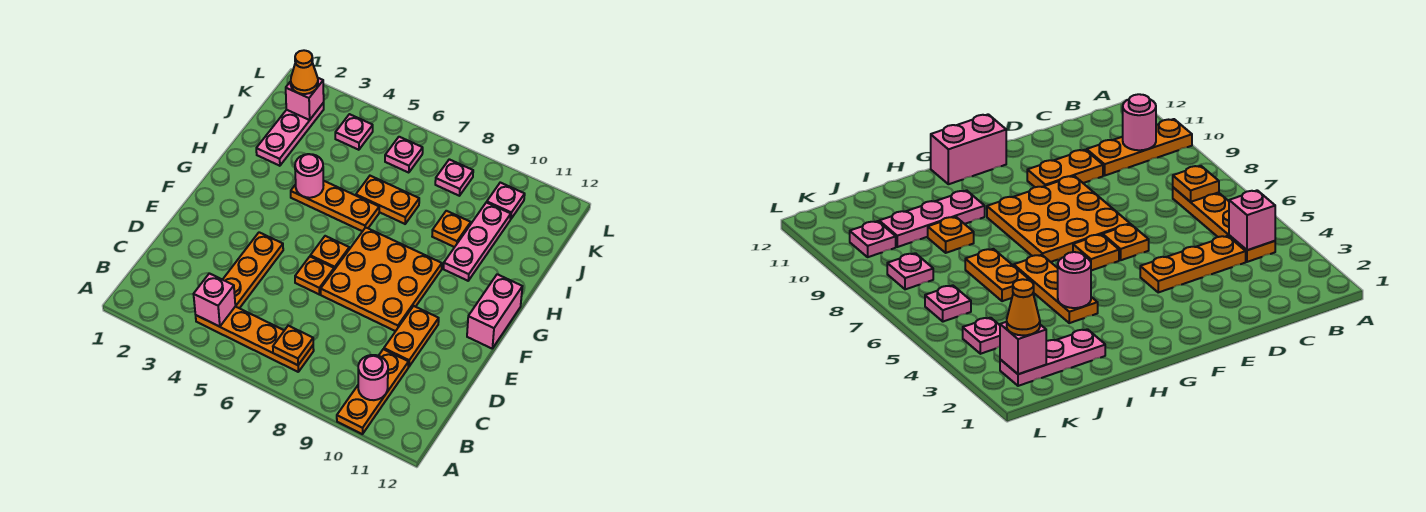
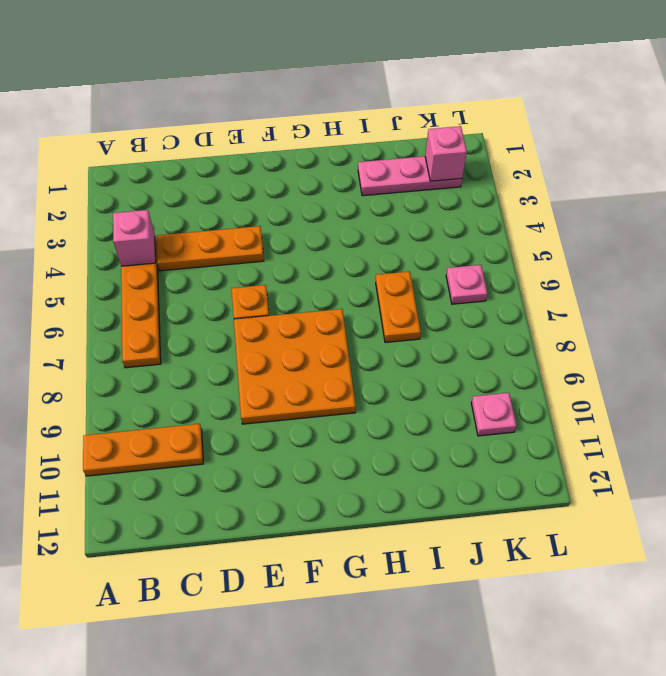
none -> orange plate D10:E10 level 1
none -> orange plate F6 level 1
none -> pink brick F12:G12 level 1

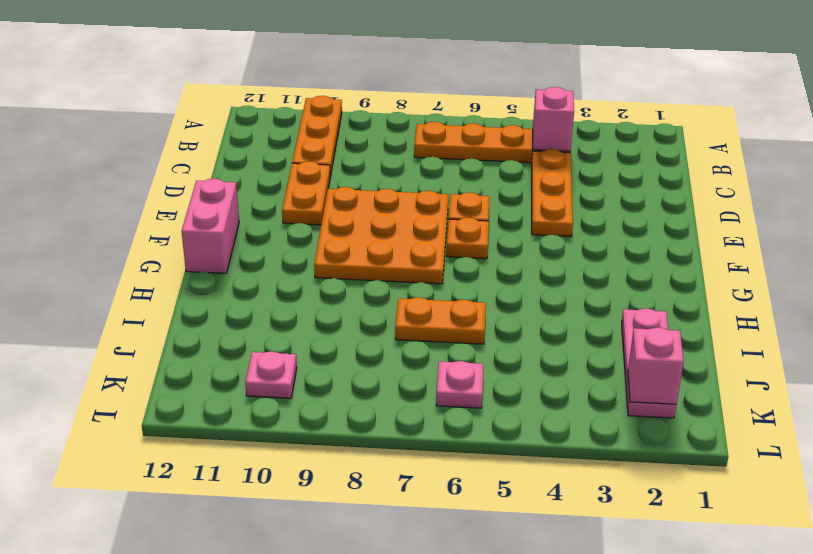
none -> orange plate H4:H6 level 1
none -> pink plate H10:J10 level 1
none -> orange plate I9 level 1

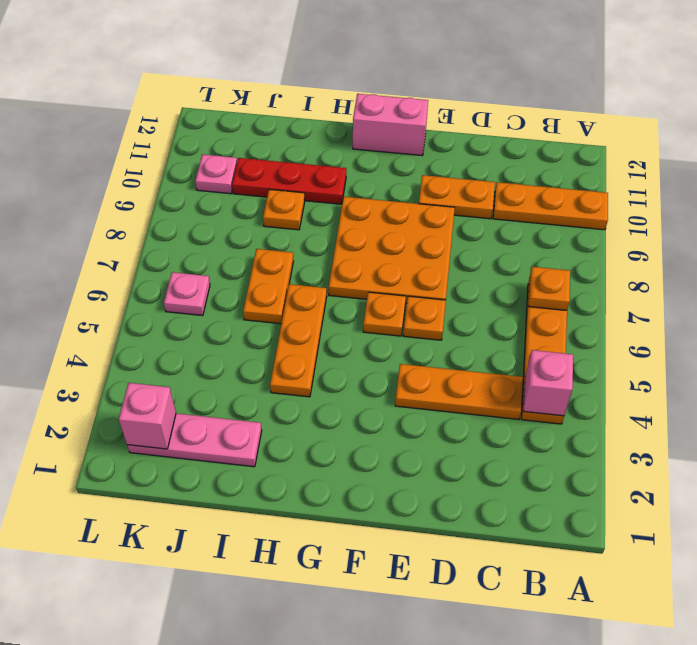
red plate H10:J10 level 1 -> pink plate H10:J10 level 1
none -> pink plate K4 level 1
none -> pink plate K8 level 1
none -> pink round brick B10 level 2

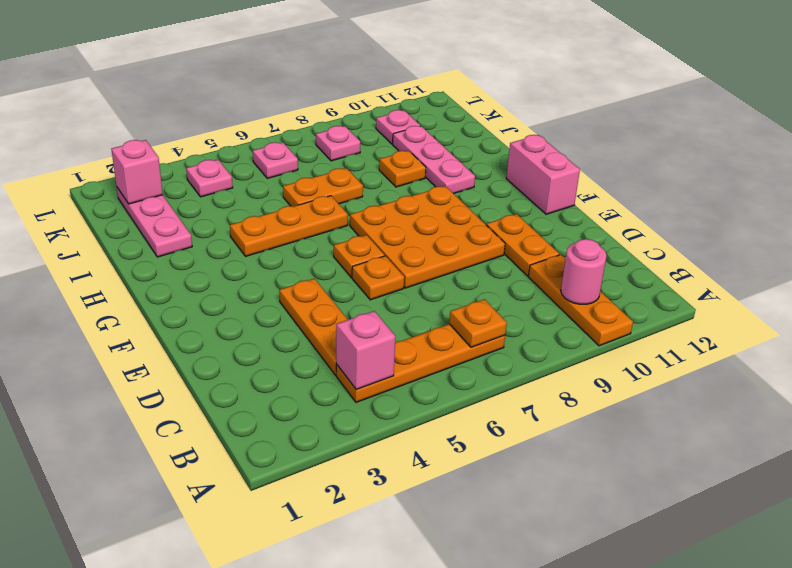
none -> pink round brick H4 level 2
none -> orange cone K2 level 3

